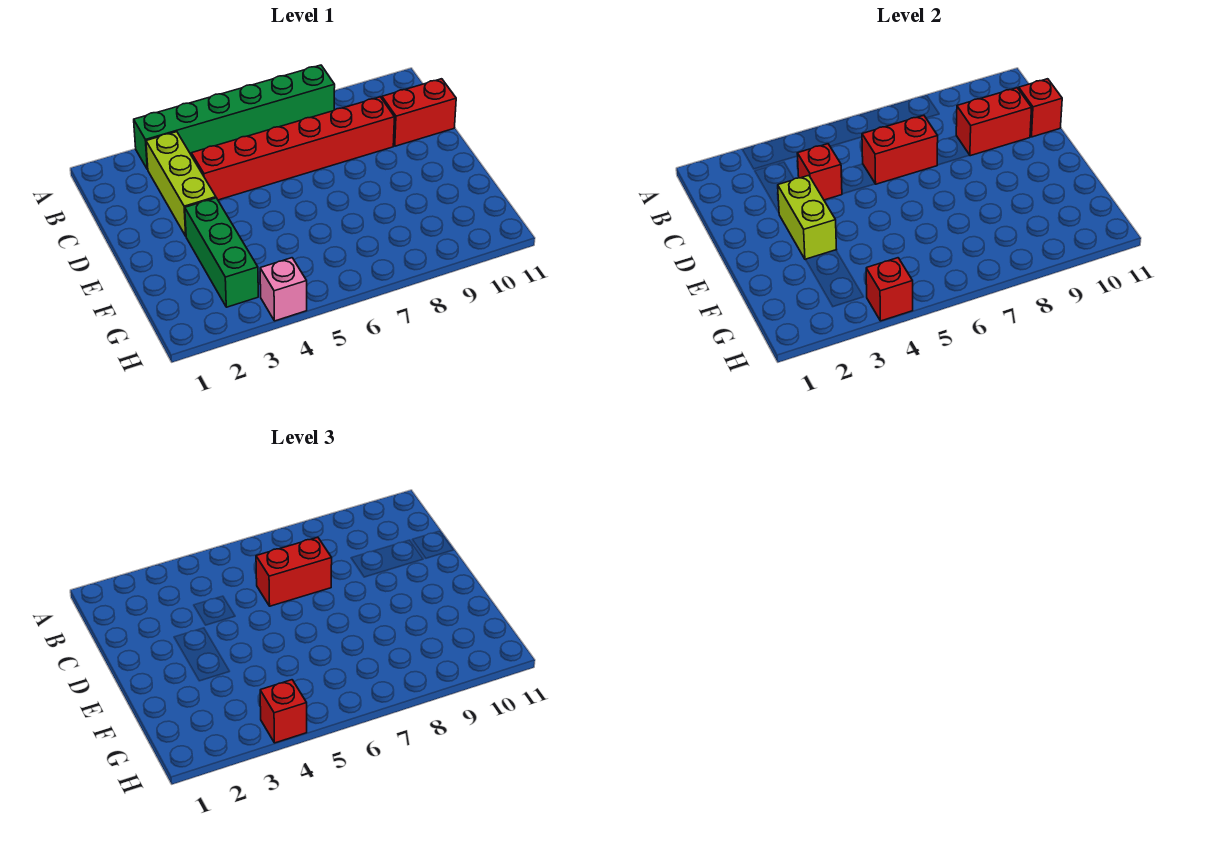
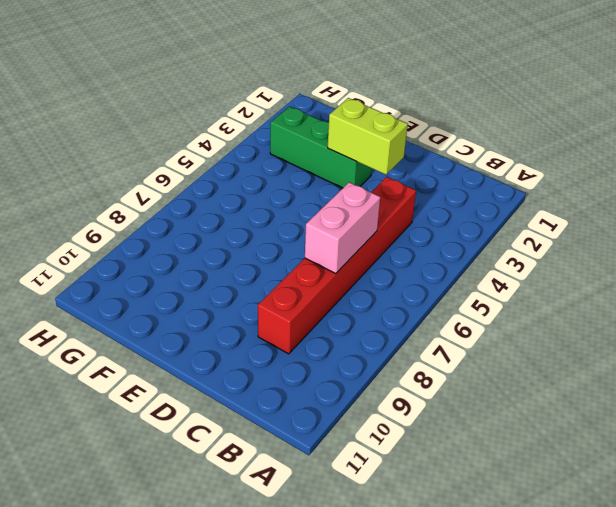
pink brick C6:C7 level 2 -> red brick C6:C7 level 2
none -> green brick A3:A8 level 1
none -> lime brick B3:D3 level 1
none -> red brick C10:C11 level 1

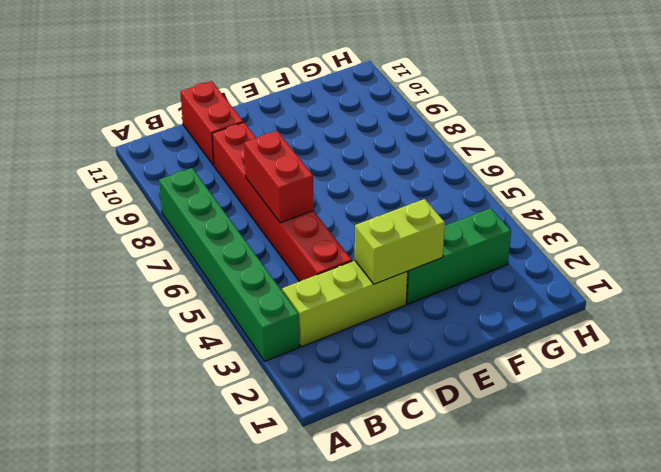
none -> pink brick H4 level 1
none -> red brick C4 level 2
none -> red brick C9:C10 level 2

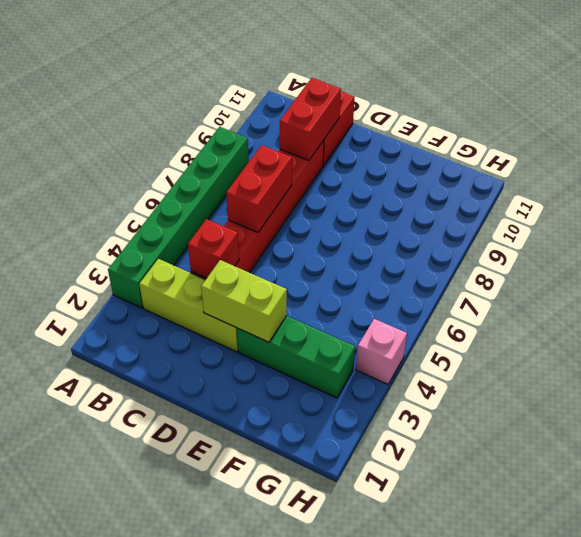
none -> red brick C11 level 2
none -> red brick H4 level 2
none -> red brick C6:C7 level 3

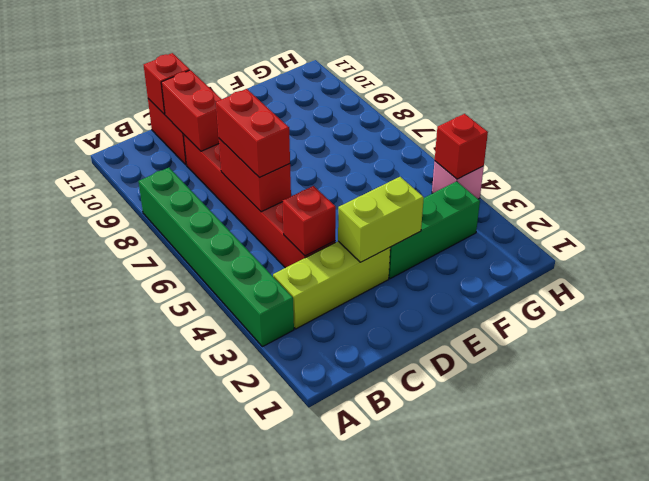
none -> red brick H4 level 3

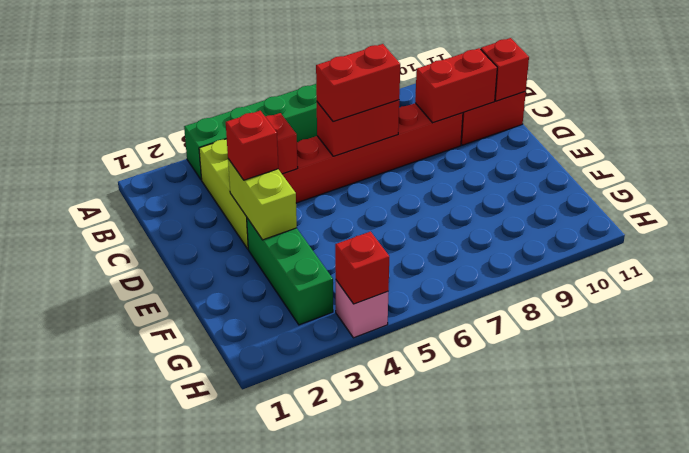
red brick D3 level 3 -> red brick H4 level 3

